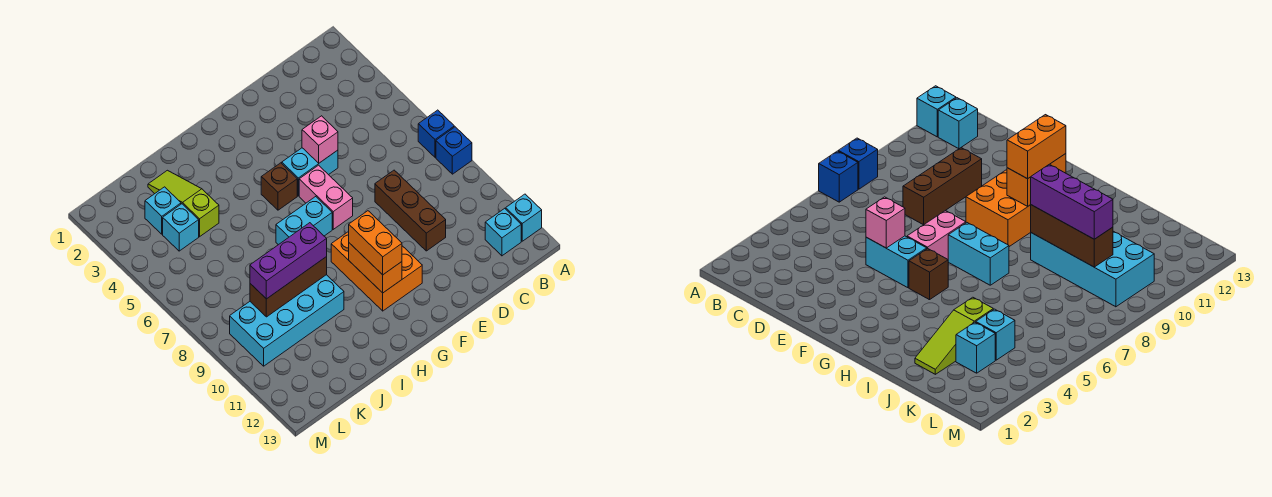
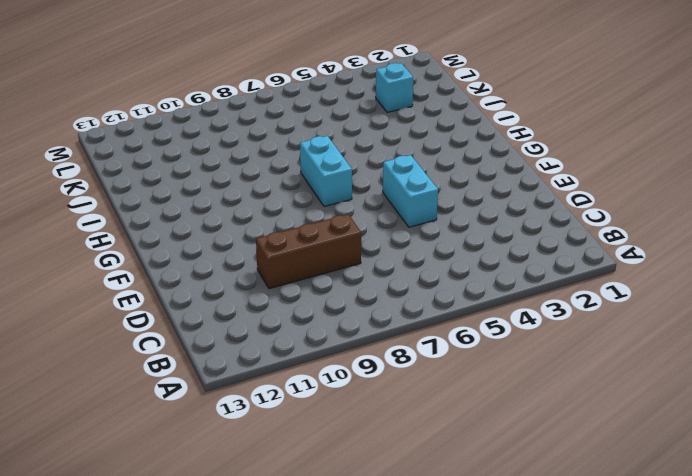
none -> blue brick A7 level 1
none -> blue brick A8 level 1
none -> cyan brick A12 level 1

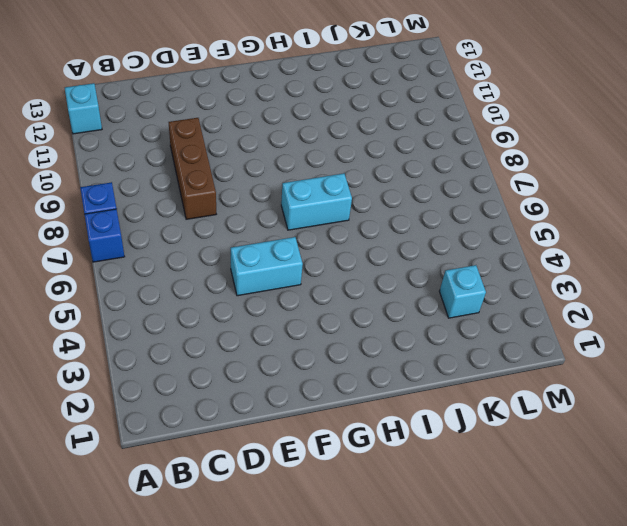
none -> cyan brick B12 level 1
none -> pink brick F6:F7 level 1
none -> orange brick F9:G11 level 1

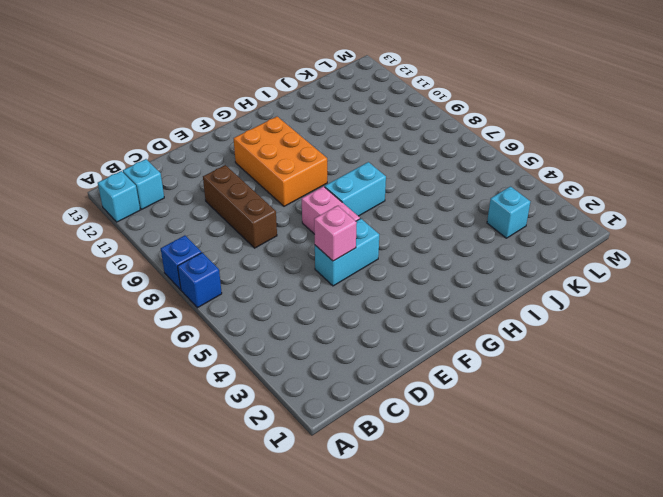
none -> brown brick G5 level 1
none -> cyan brick I9:L10 level 1
none -> lime slope J2:J4 level 1 top 4

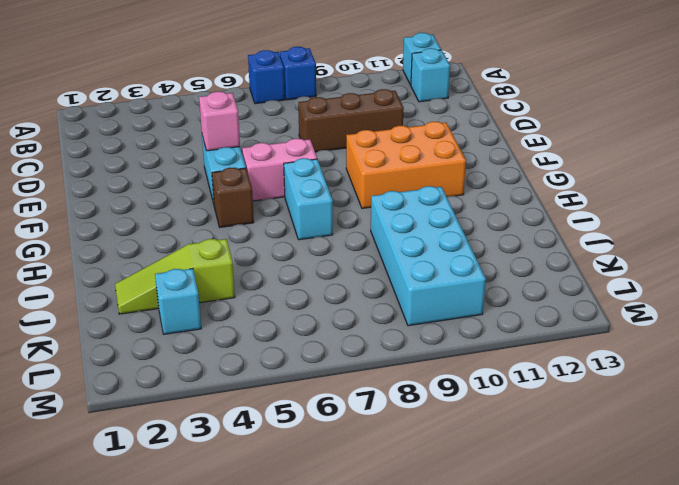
none -> cyan brick K4 level 1
none -> orange brick G10:G11 level 2
none -> brown brick I9:K9 level 2

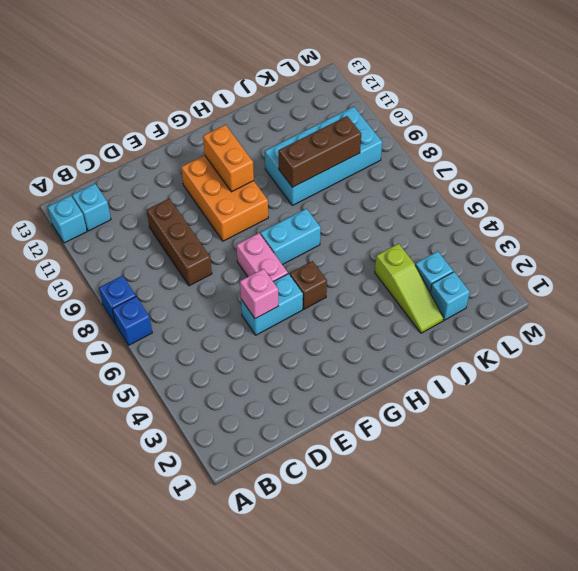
cyan brick K2 level 1 -> cyan brick K4 level 1
none -> orange brick G10:G11 level 3
none -> purple brick I9:K9 level 3

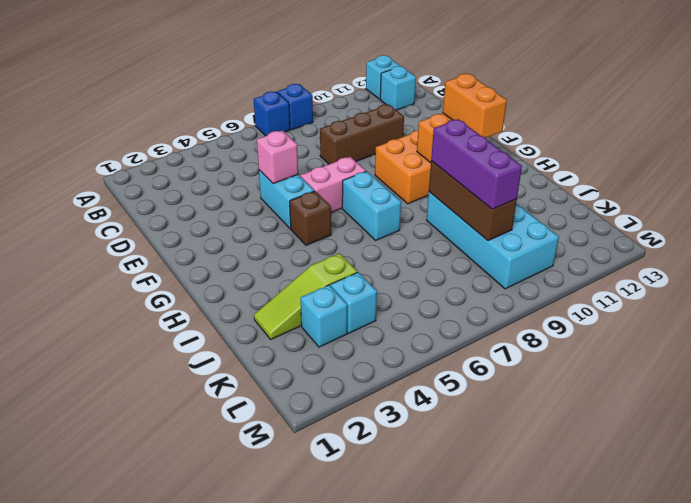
orange brick G11:H11 level 3 -> orange brick G10:G11 level 3

